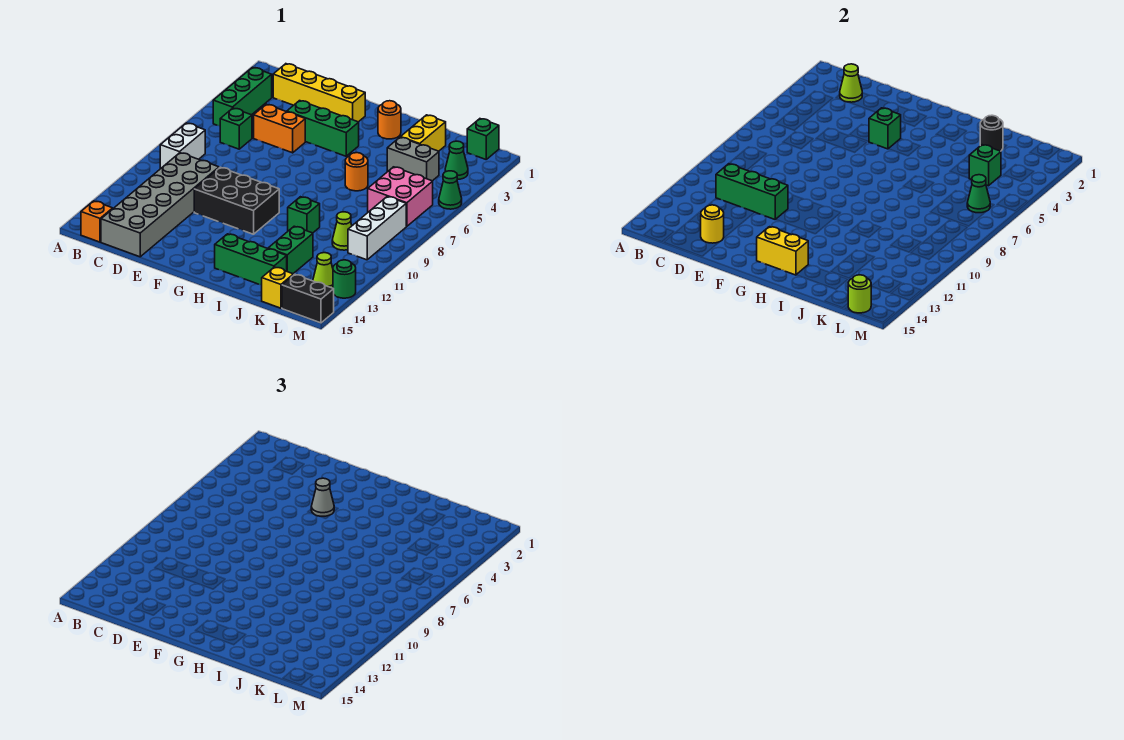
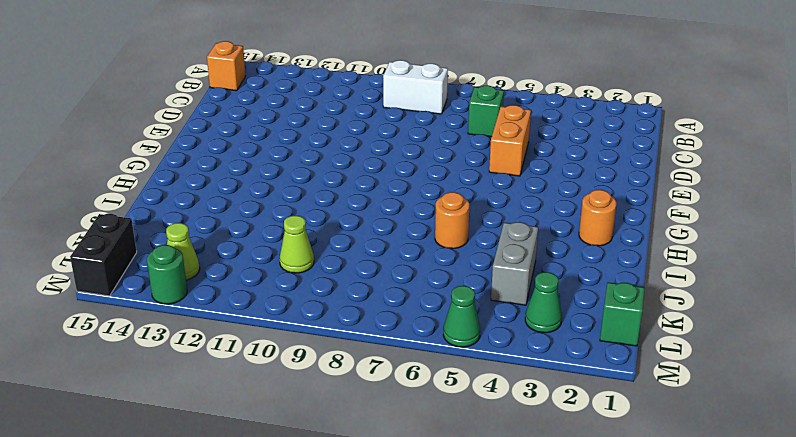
none -> green brick B3:B5 level 1
none -> yellow brick C2:F2 level 1
none -> grey brick C10:D15 level 1
none -> green brick E4:G4 level 1

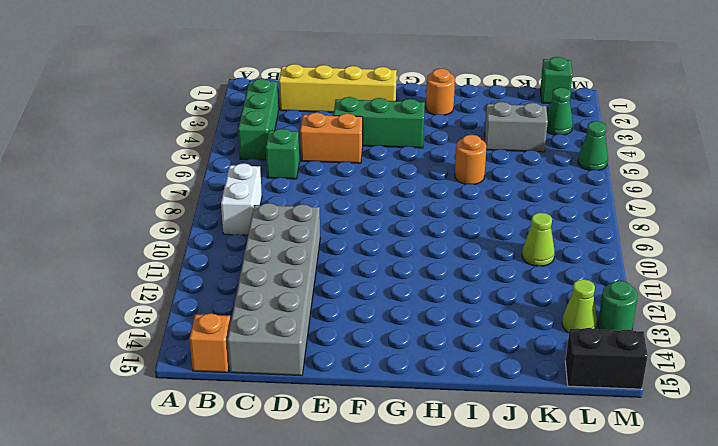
none -> black brick E10:G11 level 1
none -> green brick H14:J14 level 1
none -> green brick I10 level 1
none -> yellow brick J2:J3 level 1

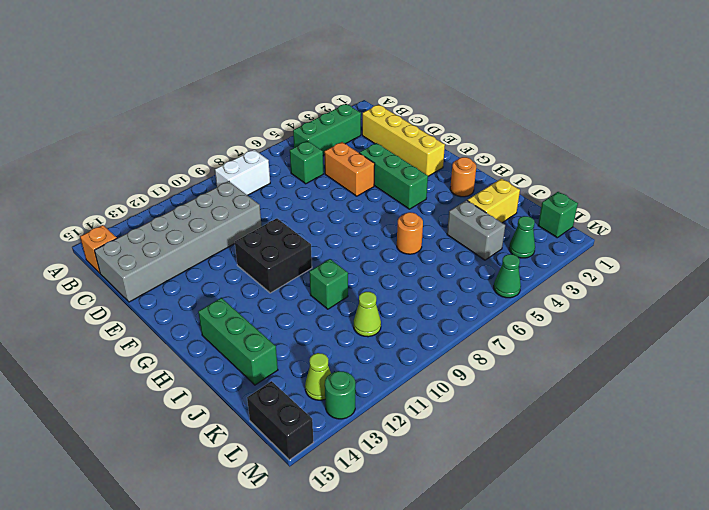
black brick F10:G11 level 1 -> black brick E10:G11 level 1
none -> green brick J12:J13 level 1
none -> pink brick K6:L7 level 1
none -> yellow brick K15 level 1
none -> white brick L8:L10 level 1

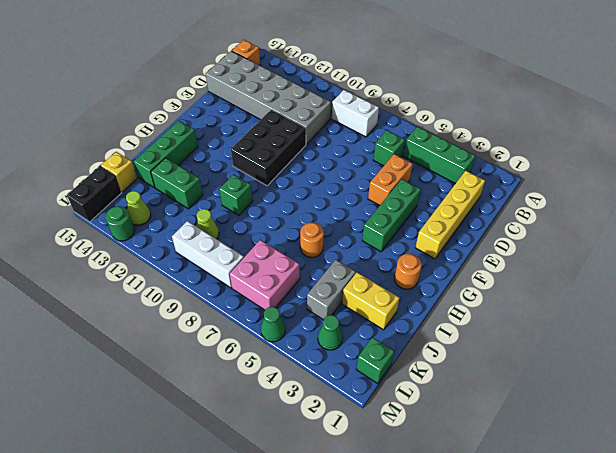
none -> lime cone C2 level 2
none -> green brick C11:E11 level 2
none -> yellow round brick D14 level 2
none -> green brick F4 level 2

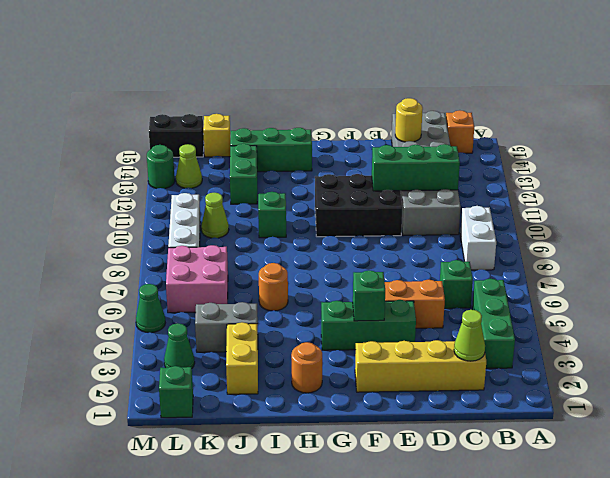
none -> yellow brick G14:H14 level 2
none -> black round brick J2 level 2
none -> green brick K4 level 2
none -> green cone L6 level 2

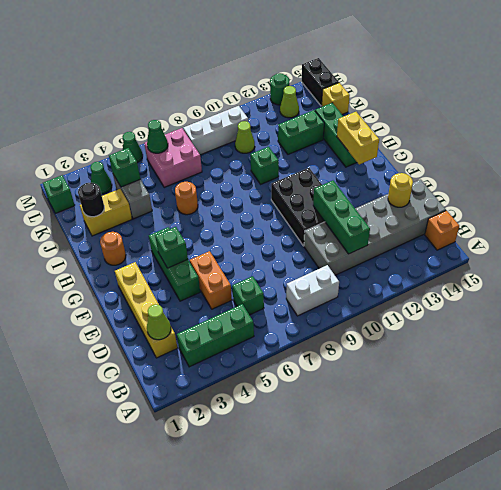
none -> lime round brick L15 level 2
none -> grey cone F4 level 3

